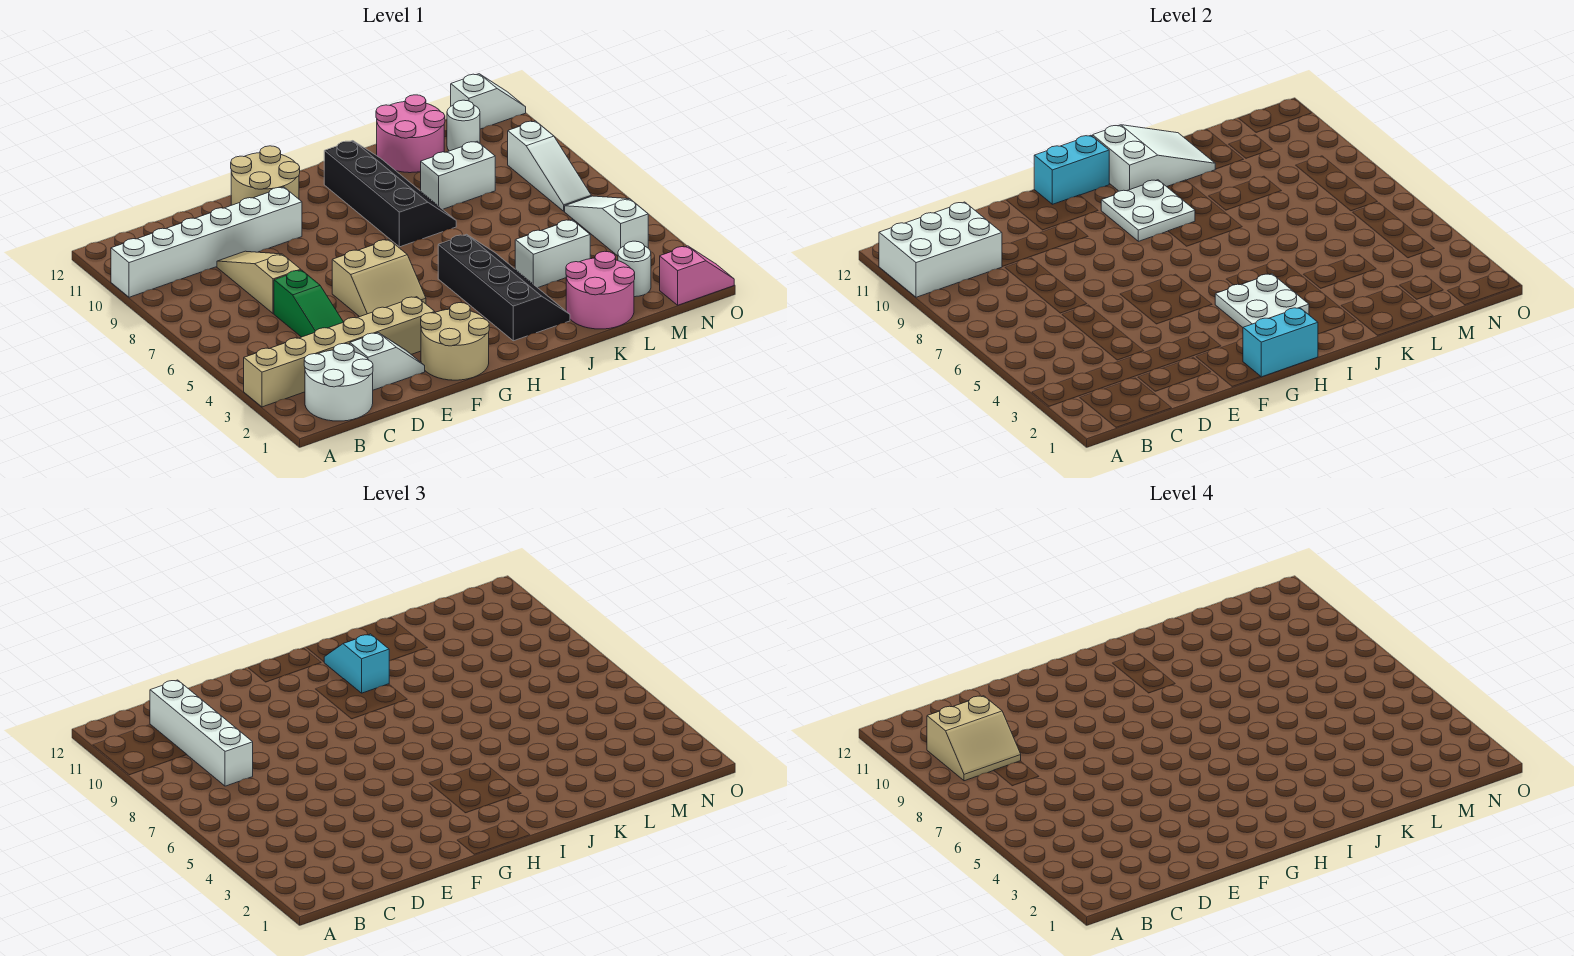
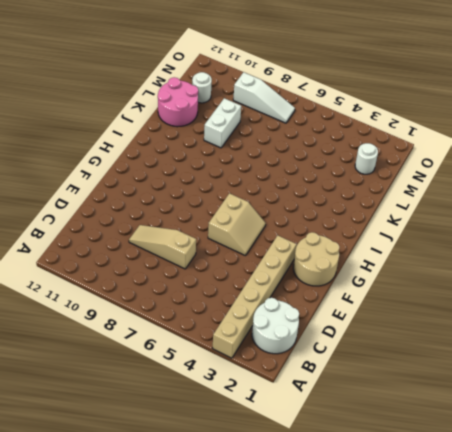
none -> white brick A10:F10 level 1
none -> white slope D2:E2 level 1 top D
none -> green slope D4:D6 level 1 top 6
none -> tan round brick F11:G12 level 1

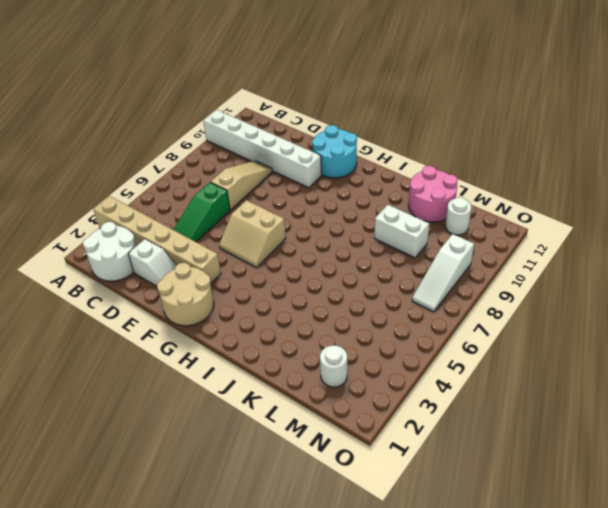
cyan round brick F11:G12 level 1 -> tan round brick F11:G12 level 1
none -> black slope I2:J5 level 1 top I
none -> black slope I8:J11 level 1 top I
none -> pink round brick K1:L2 level 1
none -> white brick K4:L4 level 1

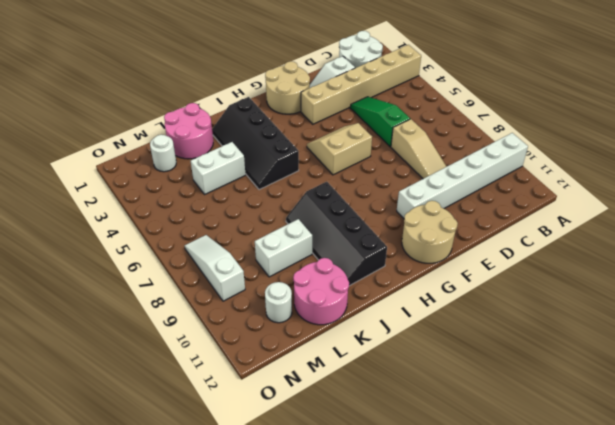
none -> pink slope N1:O1 level 1 top N
none -> white slope N4:N6 level 1 top 4
none -> white slope N12:O12 level 1 top N
none -> white brick A10:C11 level 2

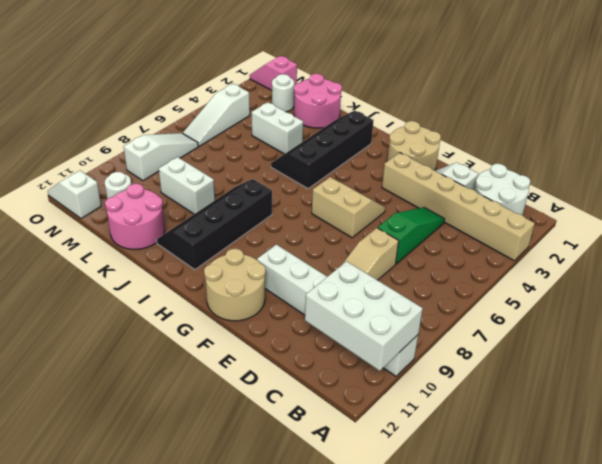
none -> cyan brick G1:H1 level 2
none -> cyan brick G12:H12 level 2
none -> white plate H3:I4 level 2
none -> white plate H9:I10 level 2

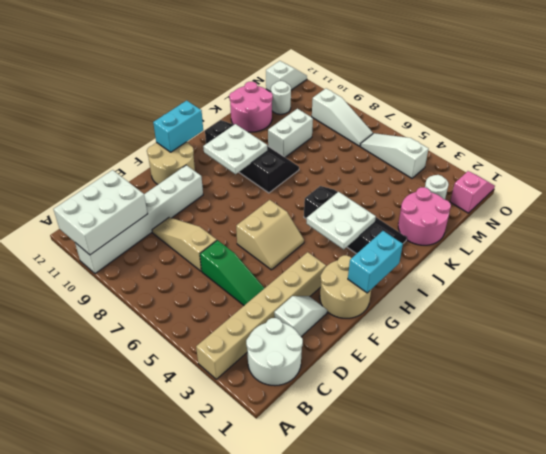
none -> white brick K4:L4 level 1
none -> white slope I11:K12 level 2 top I
none -> white brick C8:C11 level 3
none -> cyan slope I10:I11 level 3 top 10

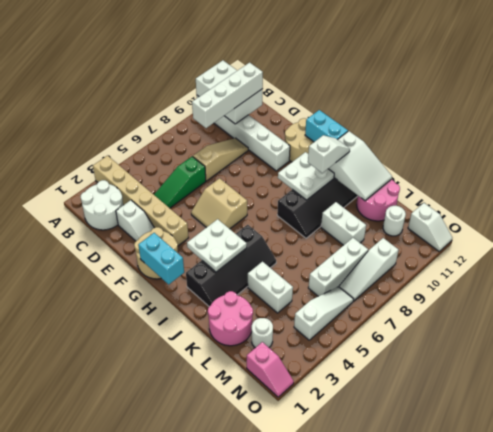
white slope I10:I11 level 3 top 10 -> cyan slope I10:I11 level 3 top 10
white brick M6:M8 level 1 -> none
none -> tan slope B9:C10 level 4 top 10

